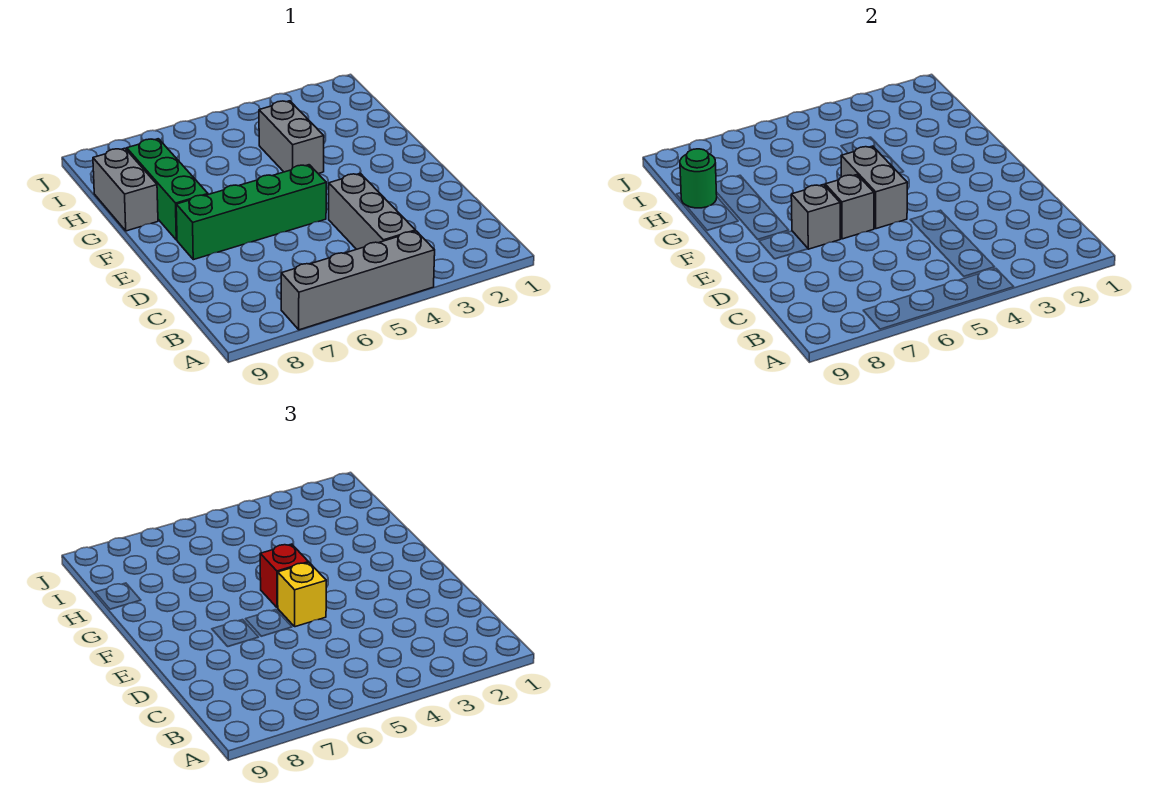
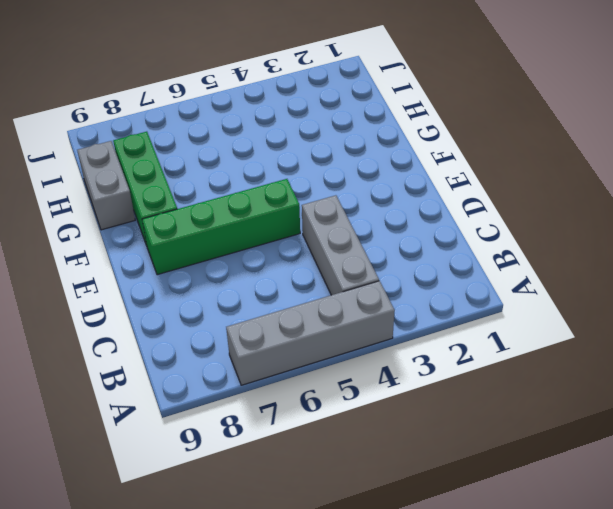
none -> grey brick G4:H4 level 1
none -> grey brick E5:F5 level 2
none -> grey brick E6 level 2

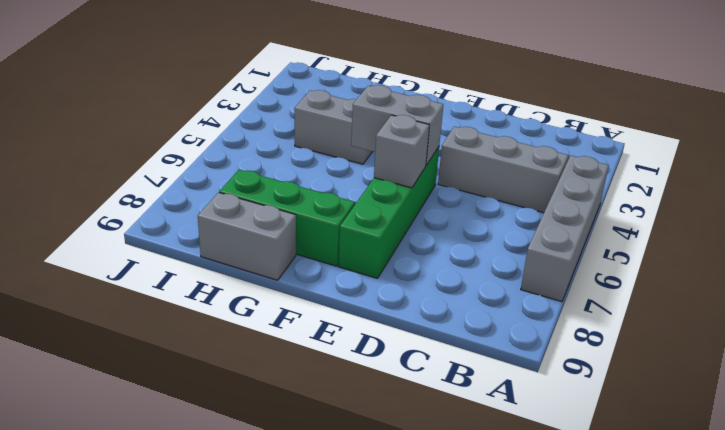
none -> grey brick E7 level 2
none -> green round brick H9 level 2
none -> yellow brick E5 level 3

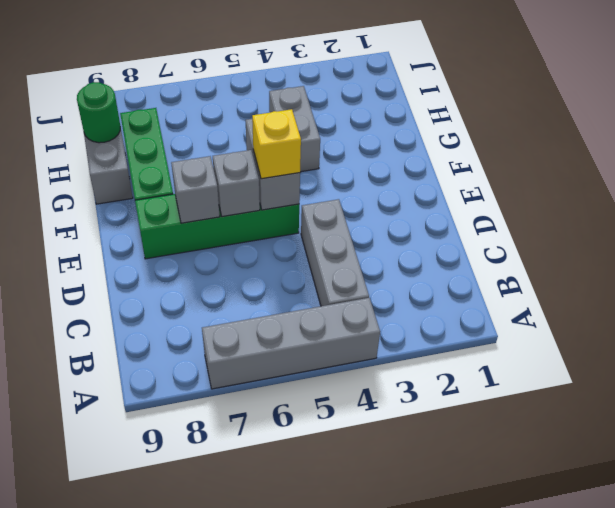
none -> red brick F5 level 3

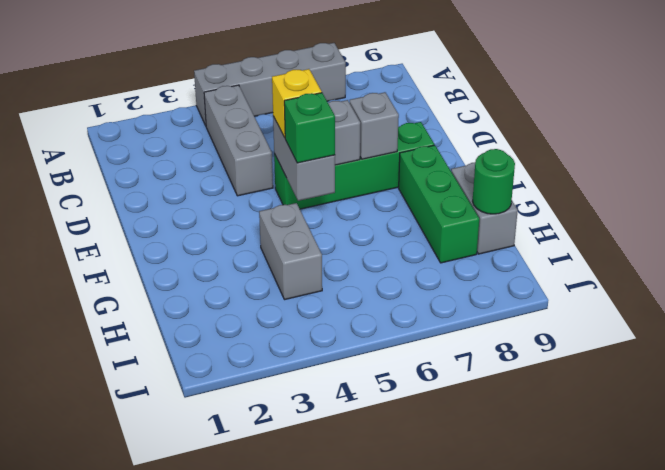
green brick F5 level 3 -> red brick F5 level 3

